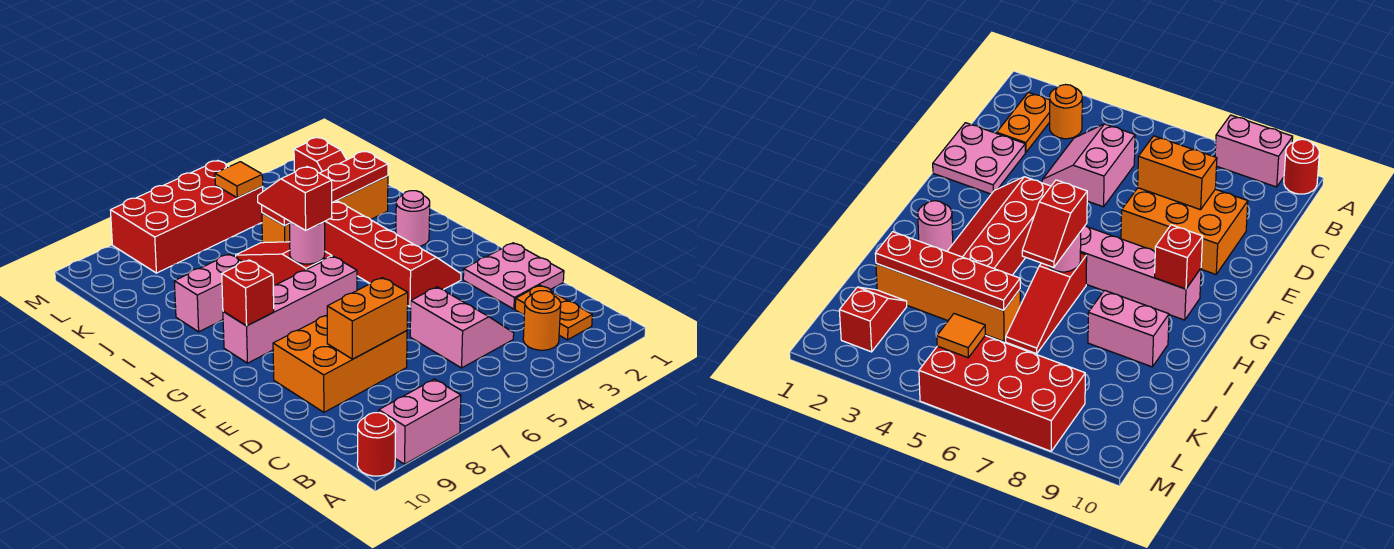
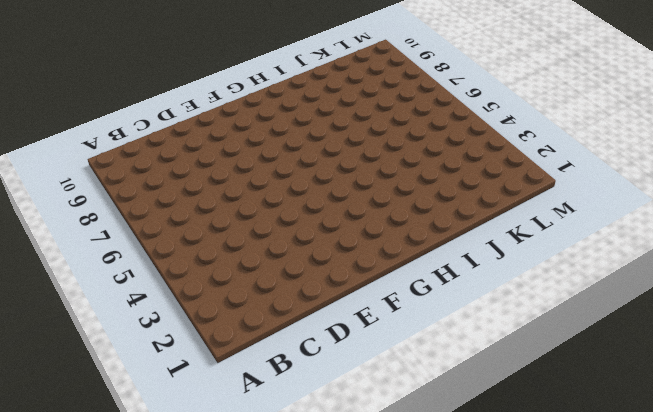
none -> pink brick A8:A9 level 1
none -> red round brick A10 level 1
none -> orange plate B2:C2 level 1

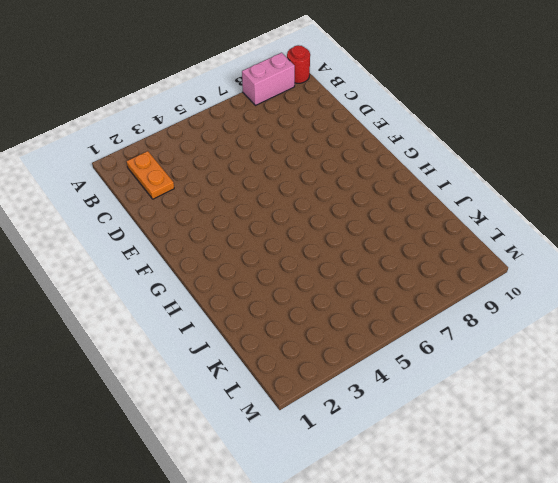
none -> orange round brick B3 level 1
none -> pink slope C4:D5 level 1 top 5
none -> pink plate D1:E2 level 1

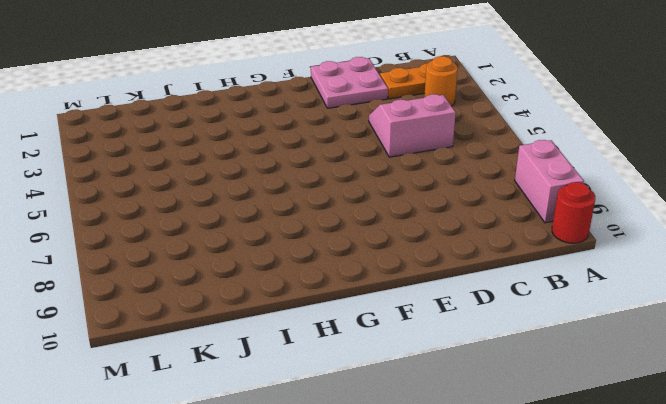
none -> orange brick D7:E9 level 1
none -> red slope F3:I4 level 1 top 4
none -> pink brick G6:G9 level 1

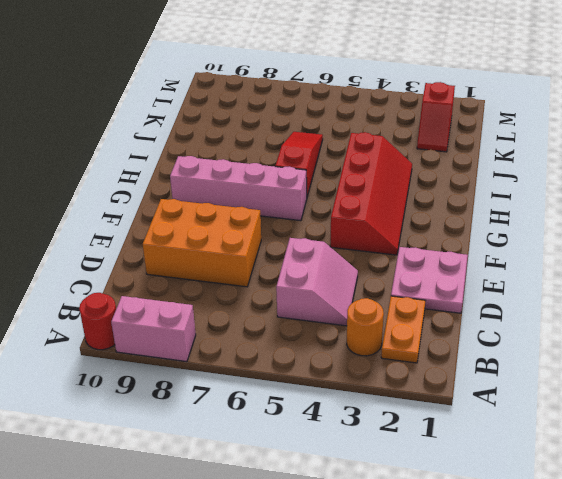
none -> pink round brick H2 level 1
none -> pink brick I8:I9 level 1
none -> orange brick J2:J5 level 1

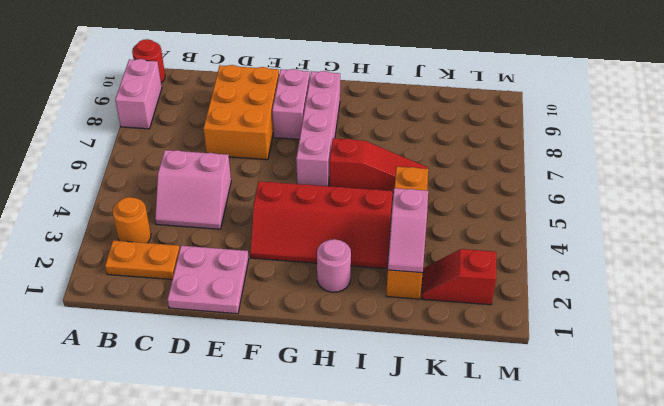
pink brick F8:F9 level 1 -> pink brick I8:I9 level 1
pink slope J2:J3 level 2 top 3 -> red plate J2:J5 level 2
none -> red brick L5:M8 level 1
none -> orange brick D7:D8 level 2
none -> red brick G9 level 2

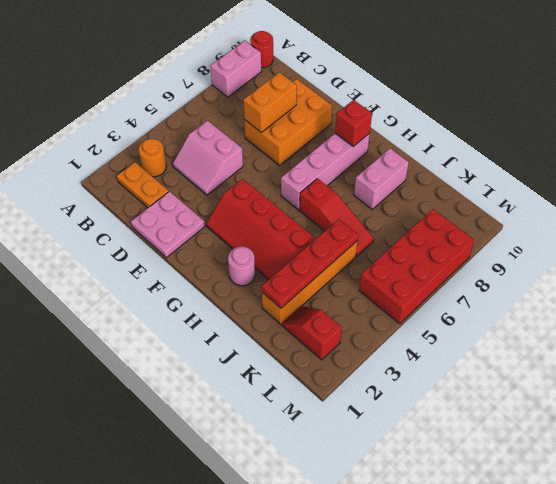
none -> pink round brick H6 level 2
none -> orange tile L5 level 2
none -> red slope H6:I6 level 3 top H

